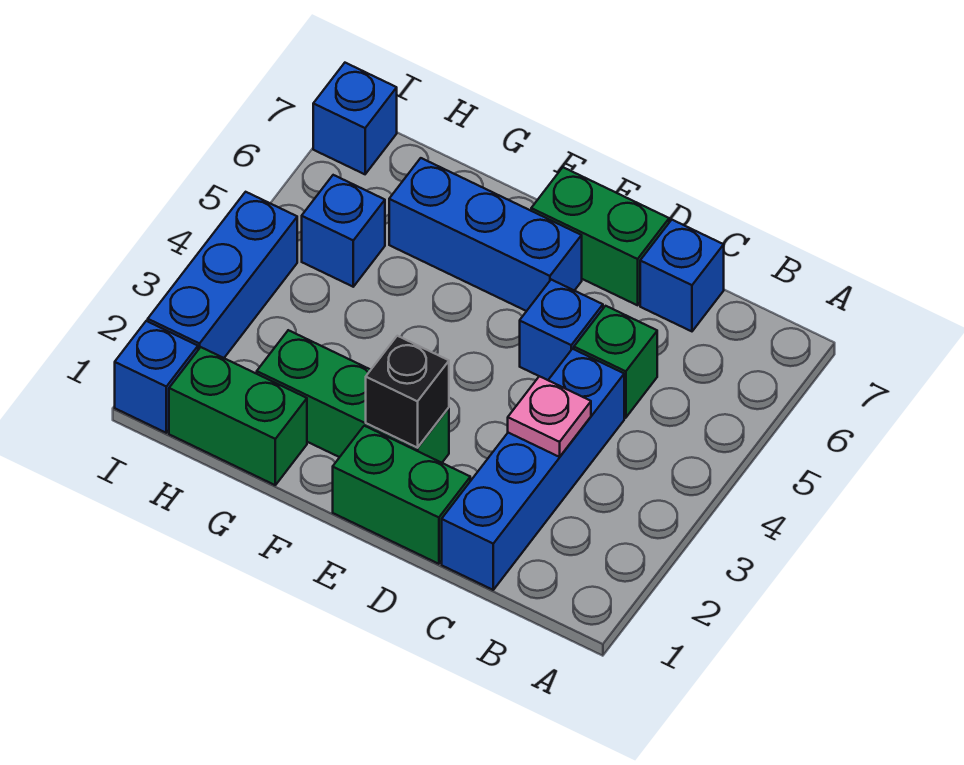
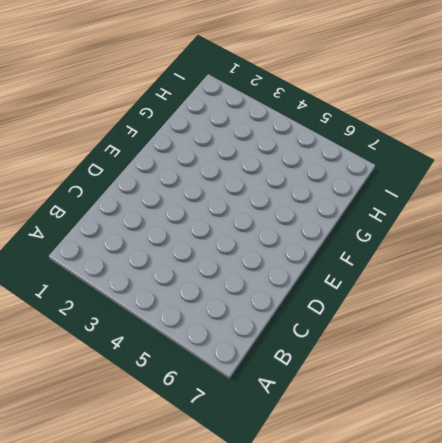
none -> blue brick C1:C4 level 1
none -> green brick C5 level 1
none -> blue brick C7 level 1

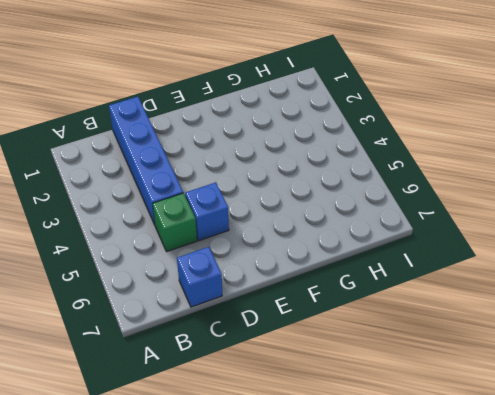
none -> green brick D1:E1 level 1
none -> green brick D7:E7 level 1
none -> green brick E2:G2 level 1

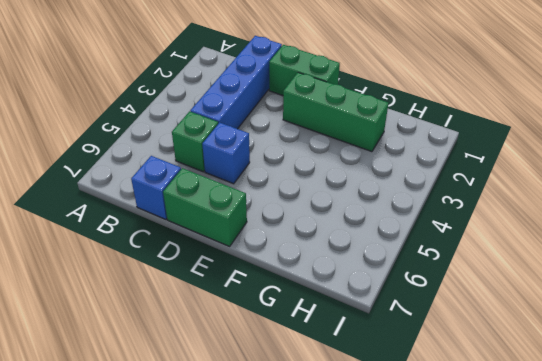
none -> blue brick E6:G6 level 1
none -> green brick G1:H1 level 1
none -> blue brick H5 level 1

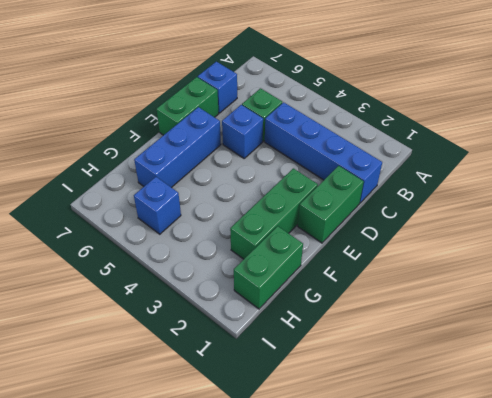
none -> blue brick I1 level 1
none -> blue brick I2:I4 level 1
none -> blue brick I7 level 1

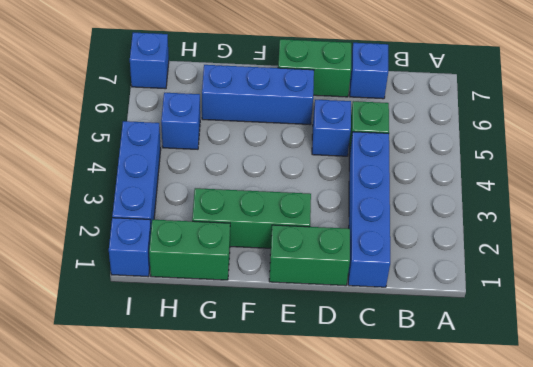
none -> pink plate C3 level 2
none -> black brick E2 level 2

